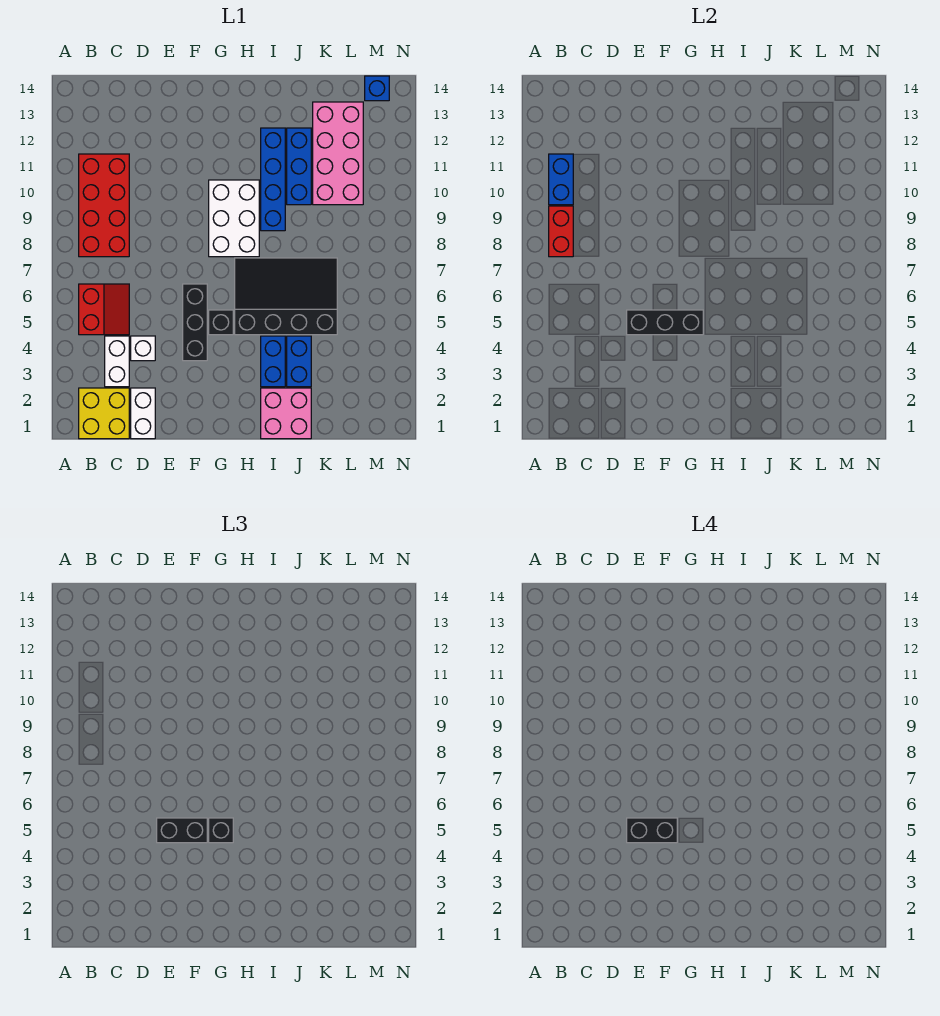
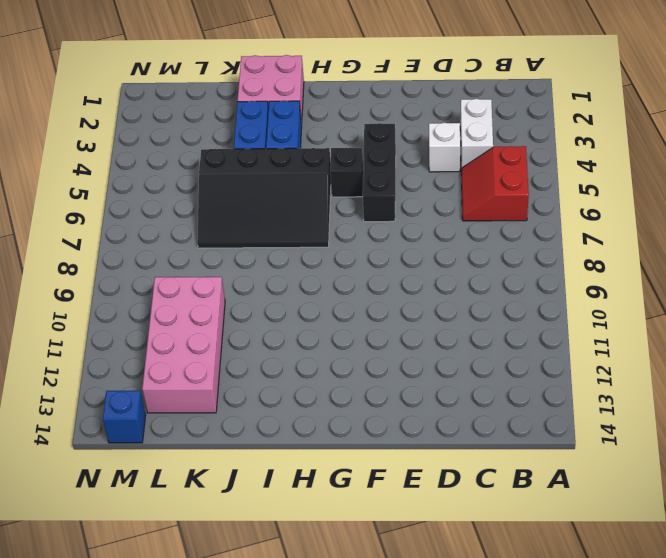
none -> yellow brick B1:C2 level 1
none -> red brick B8:C11 level 1
none -> white brick D1:D2 level 1

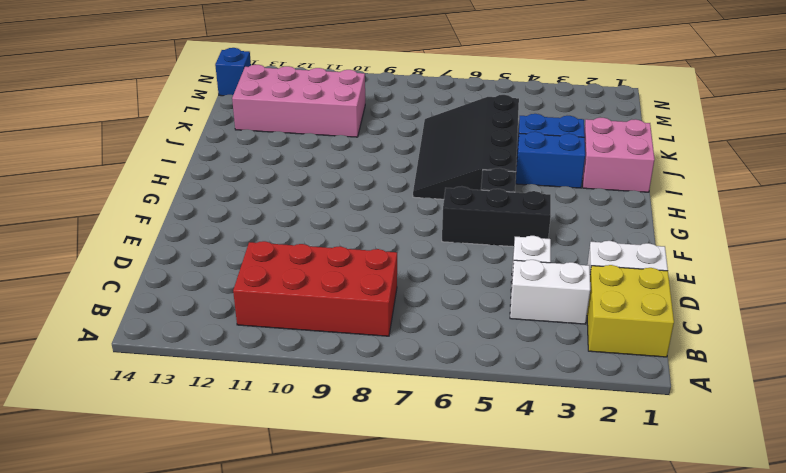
none -> red slope B5:C6 level 1 top B
none -> white brick G8:H10 level 1
none -> blue brick I9:I12 level 1

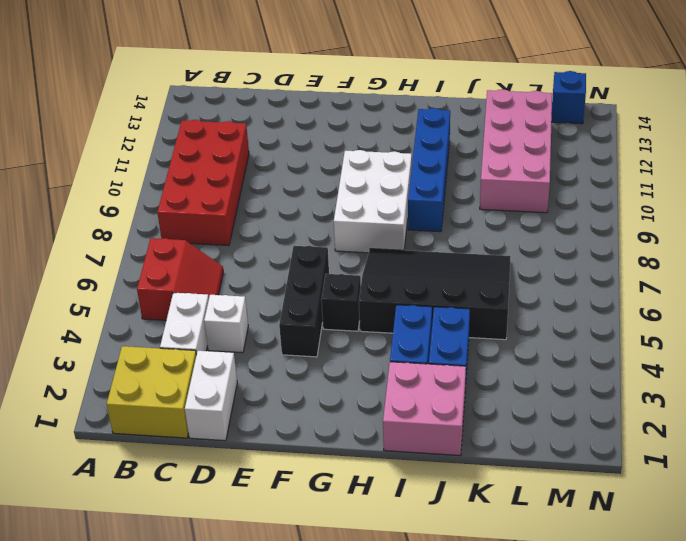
none -> blue brick J10:J12 level 1
none -> red brick B8:B9 level 2
none -> blue brick B10:B11 level 2

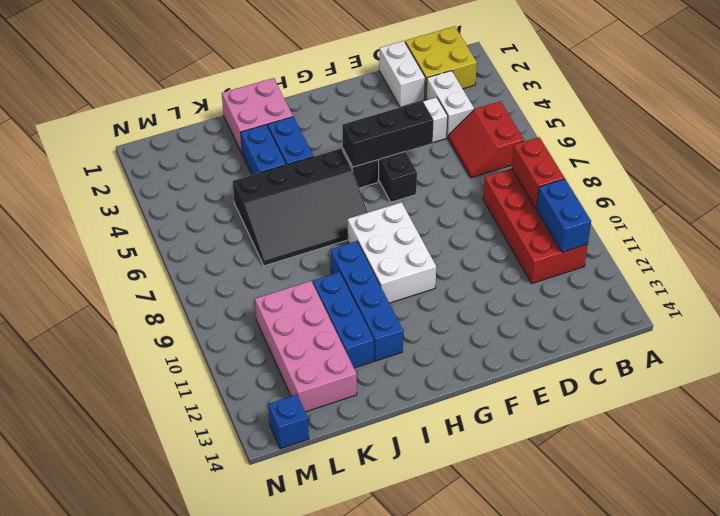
none -> black brick E5:F5 level 3
none -> black brick G5 level 3
none -> black brick E5:F5 level 4

